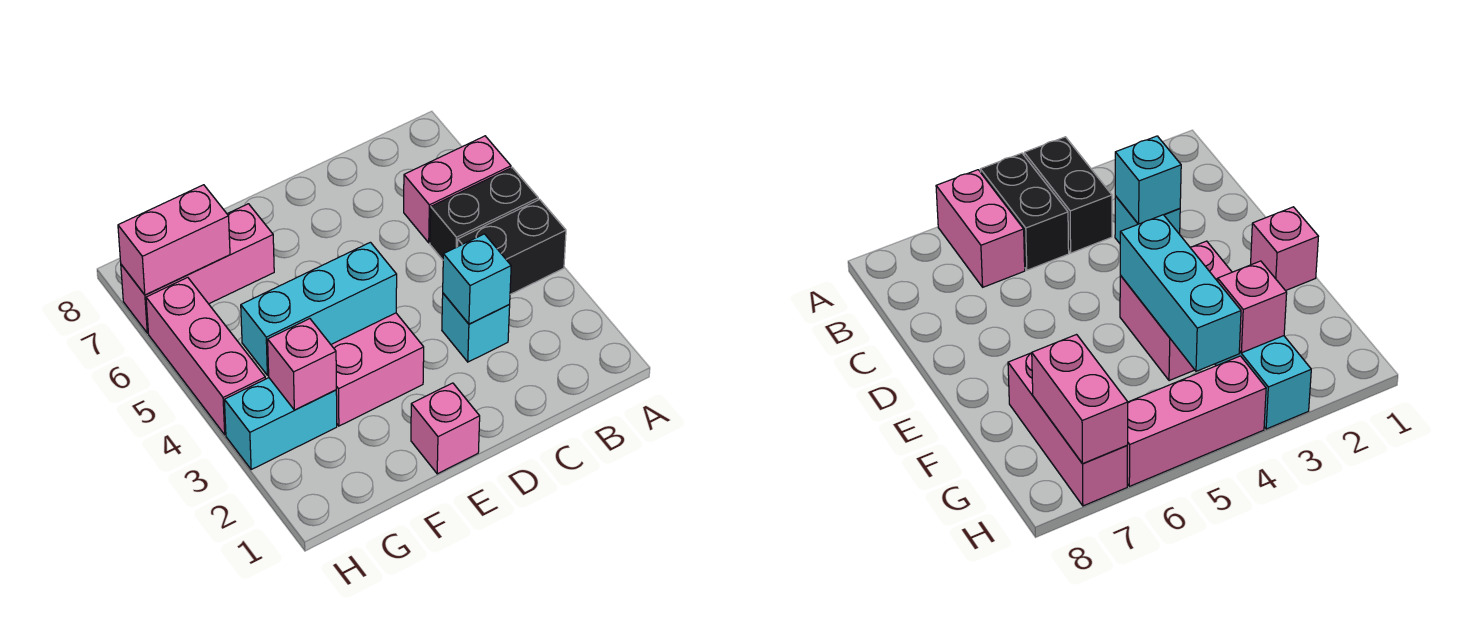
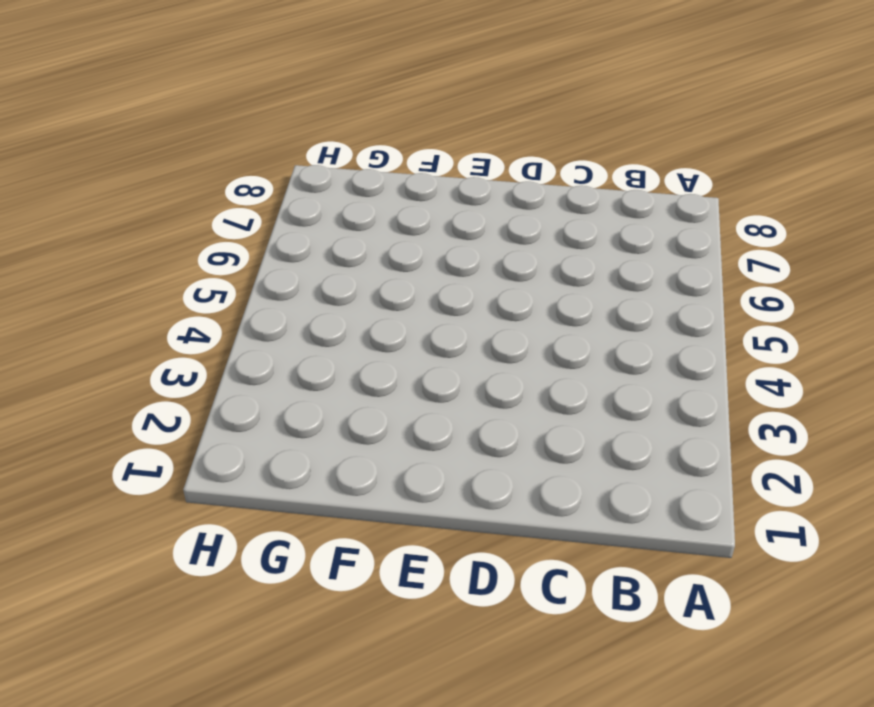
none -> black brick A4:B4 level 1
none -> black brick A5:B5 level 1
none -> pink brick A6:B6 level 1

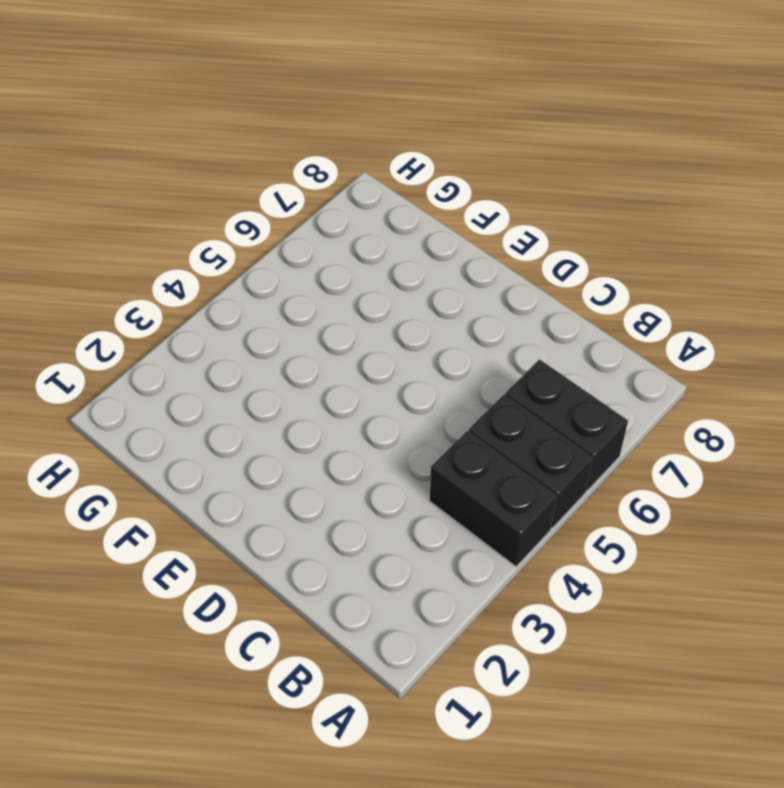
black brick A6:B6 level 1 -> pink brick A6:B6 level 1
none -> cyan brick C3 level 1
none -> pink brick E1 level 1
none -> pink brick E3:F4 level 1

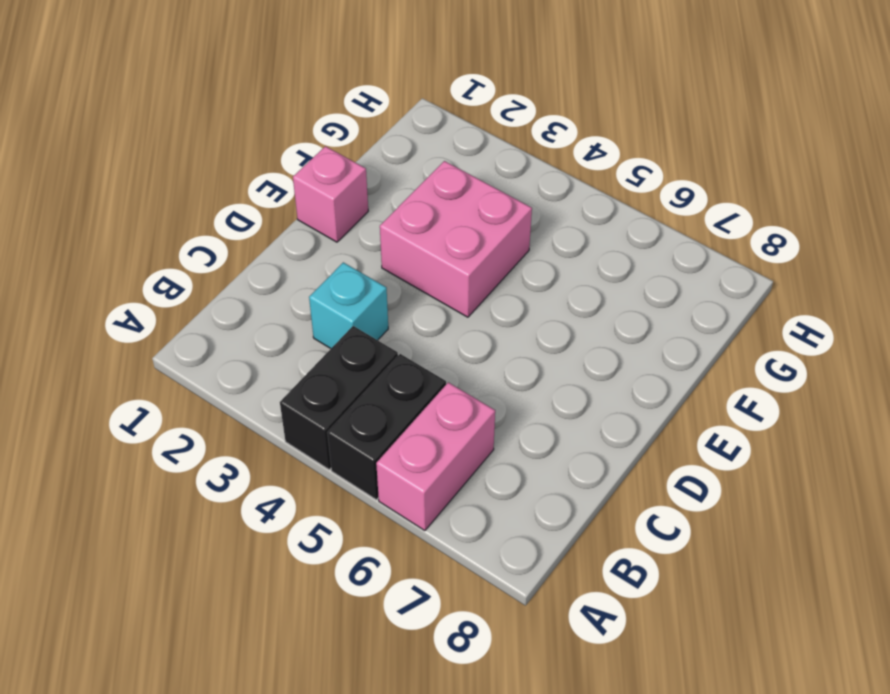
none -> pink brick F7:H7 level 1
none -> cyan brick G3:H3 level 1
none -> pink brick H4:H6 level 1

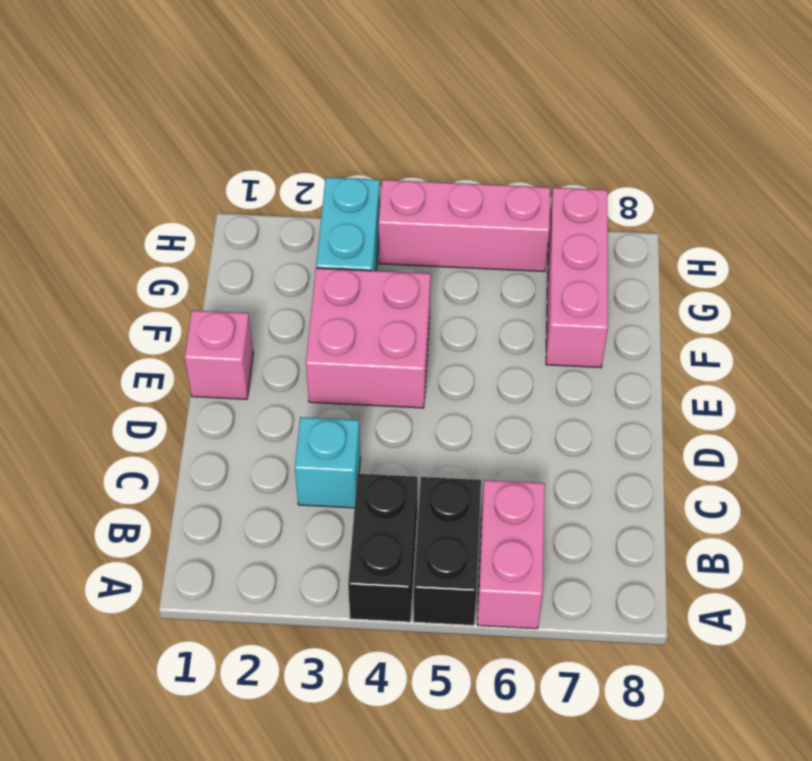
none -> cyan brick C3 level 2
none -> cyan brick E4:G4 level 2
none -> pink brick G3 level 2

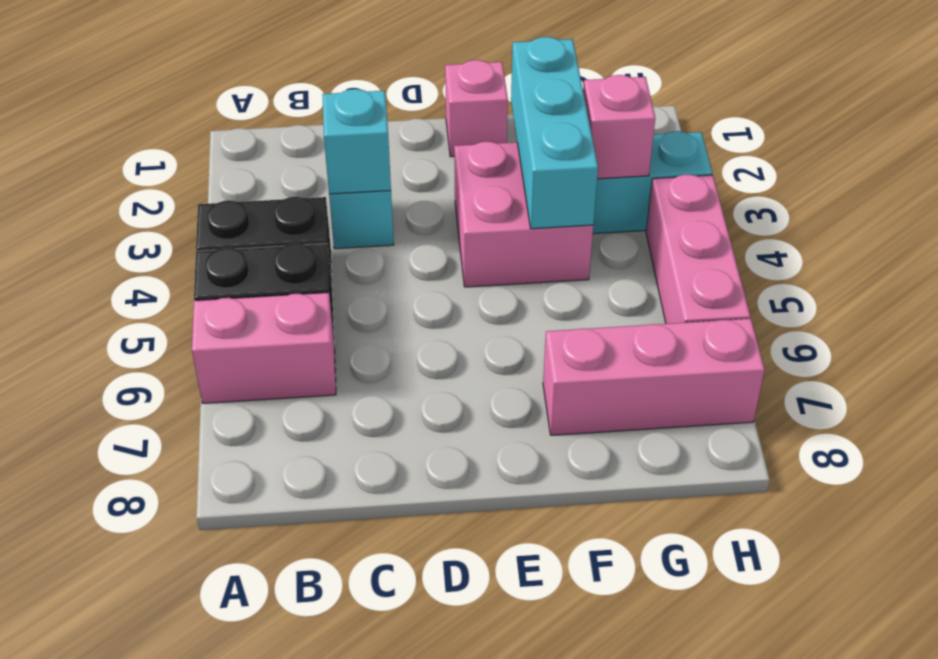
cyan brick F2:F4 level 2 -> cyan brick E4:G4 level 2
none -> pink brick G7:H7 level 2

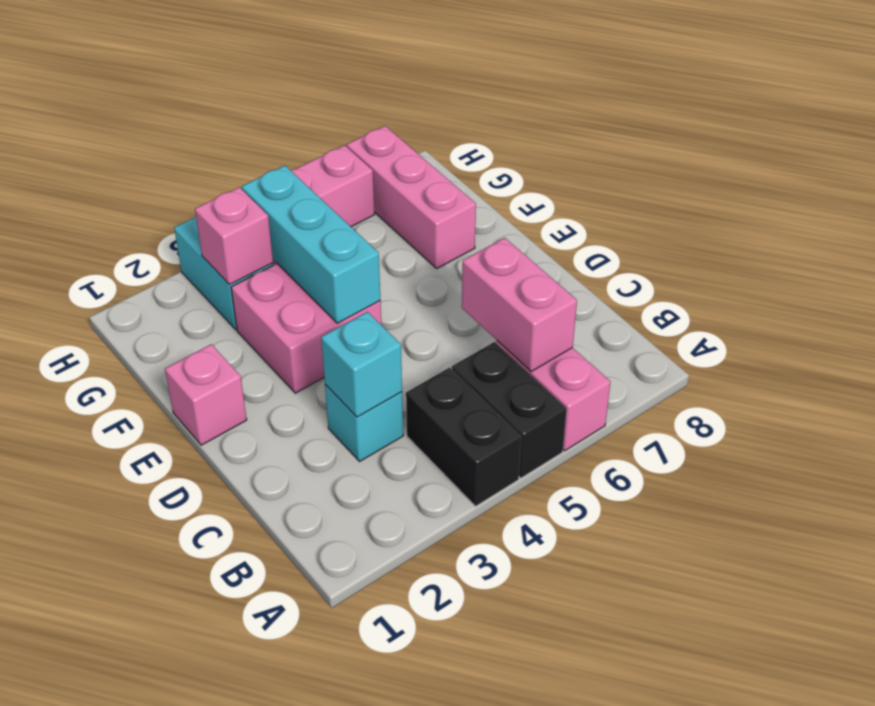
pink brick B6:C6 level 2 -> pink brick G7:H7 level 2

